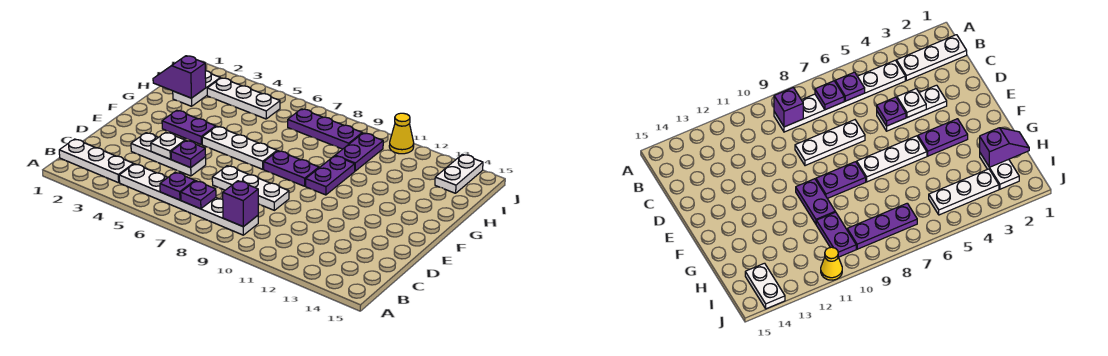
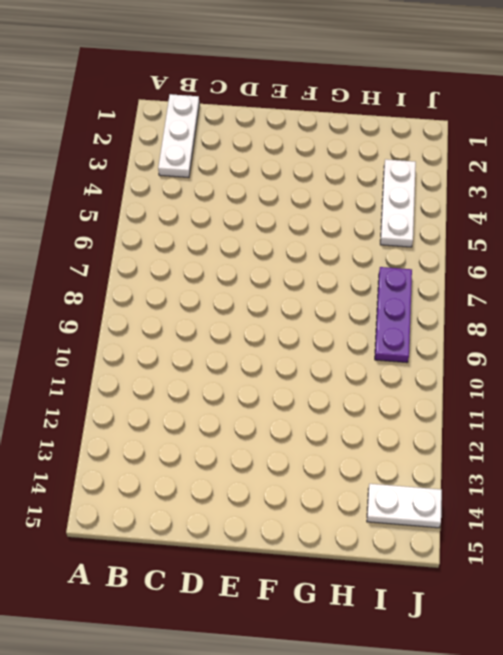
none -> white plate B4:B9 level 1
none -> white plate D3:D5 level 1
none -> white plate D7:D9 level 1

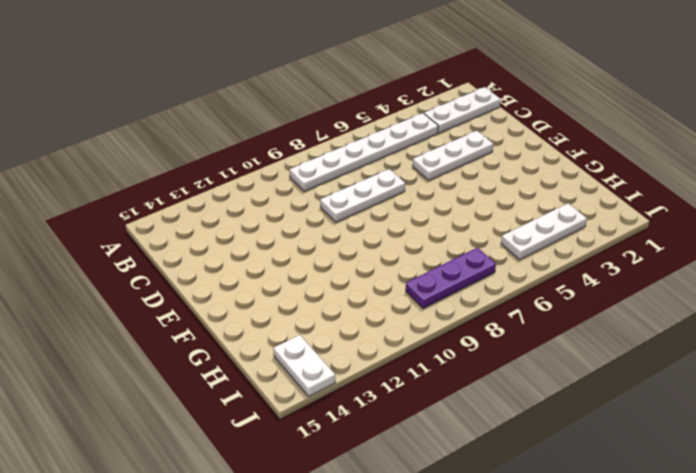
none -> purple plate F3:F4 level 1
none -> white plate F5:F7 level 1
none -> purple plate F8:F9 level 1

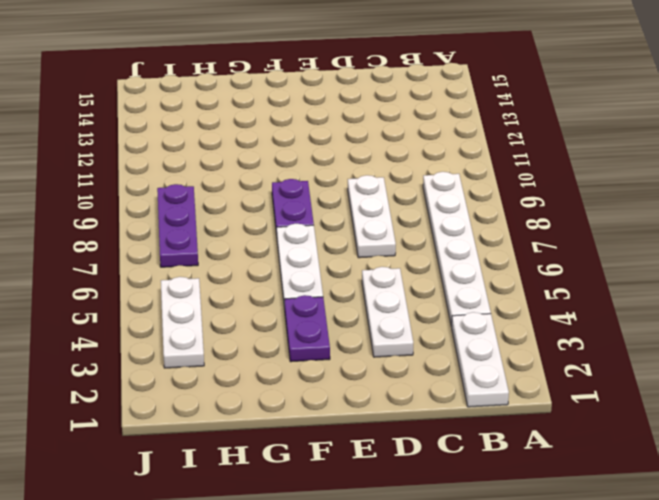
none -> purple plate F10:G10 level 1
none -> white plate H2:I2 level 1
none -> purple plate H10:I10 level 1

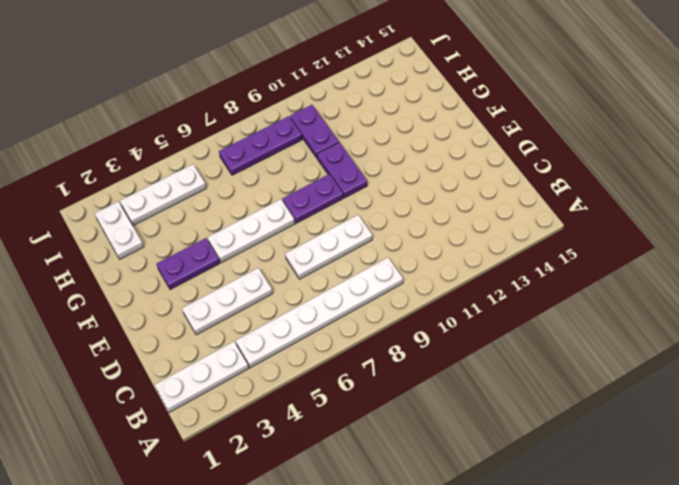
none -> white plate I14:J14 level 1
none -> yellow cone J11 level 1
none -> purple plate B6 level 2

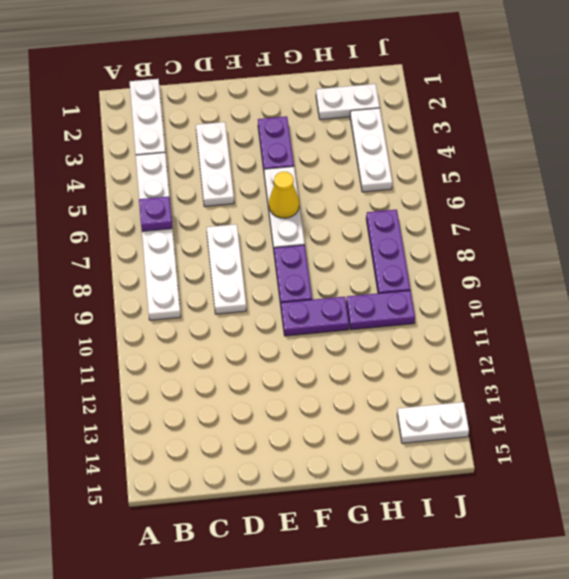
yellow cone F6 level 2 -> yellow cone J11 level 1
none -> purple plate B7 level 2
none -> purple brick B9 level 2
none -> white plate D4 level 2

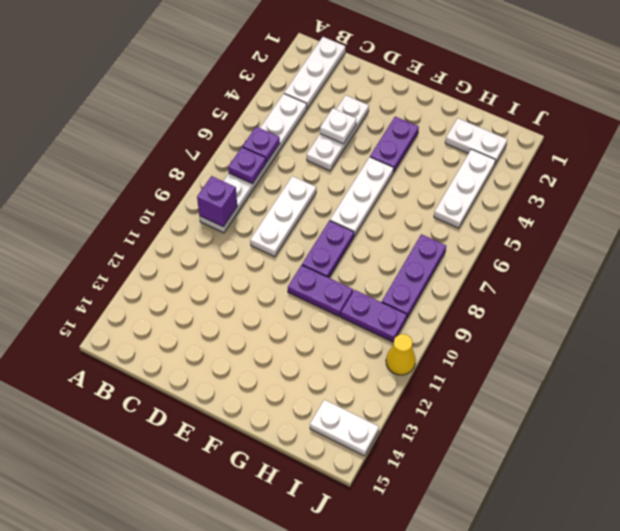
none -> purple plate D5 level 2
none -> purple slope H1:H2 level 2 top 2

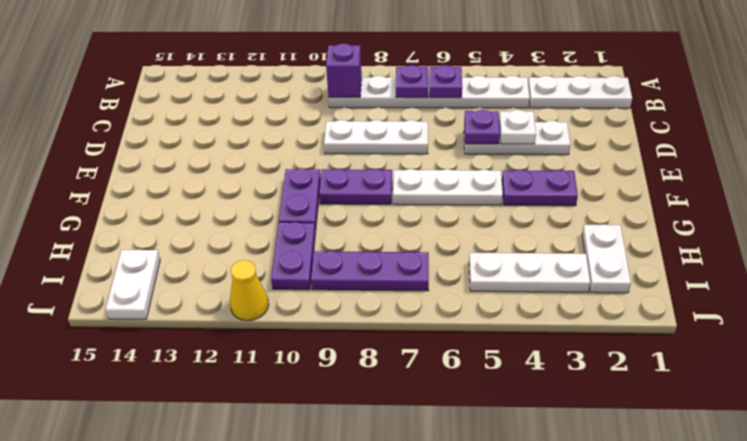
none -> purple slope H1:H2 level 2 top 2

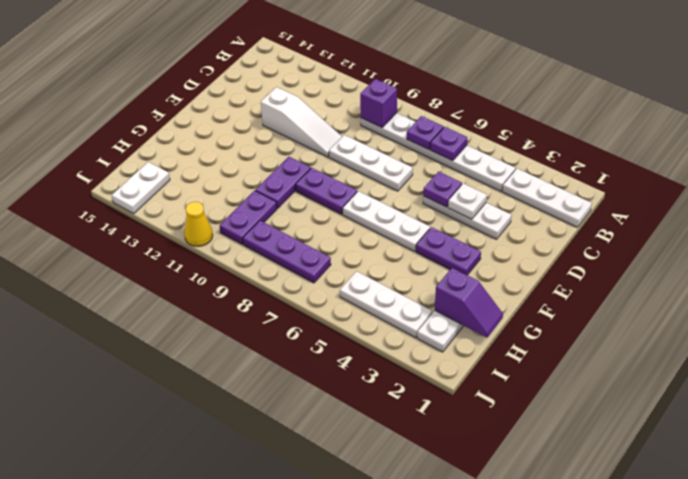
white slope D10:D12 level 1 top 12 -> none

